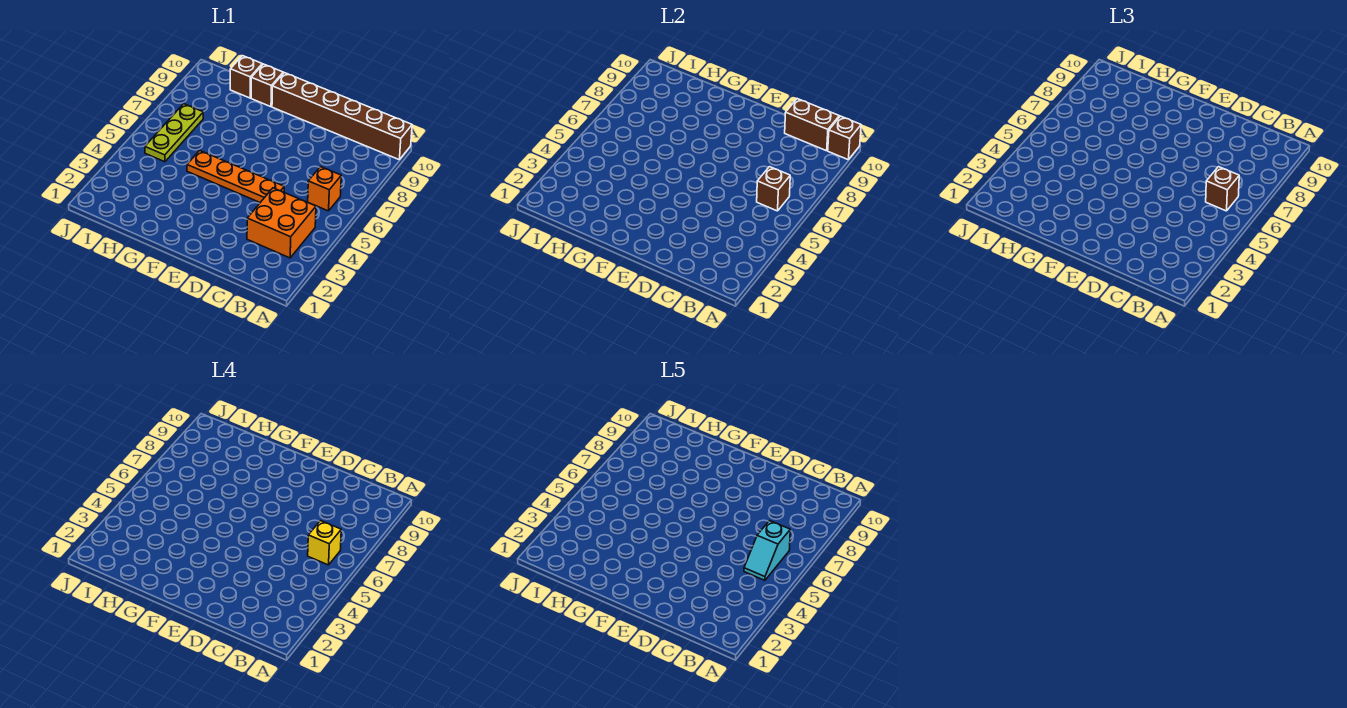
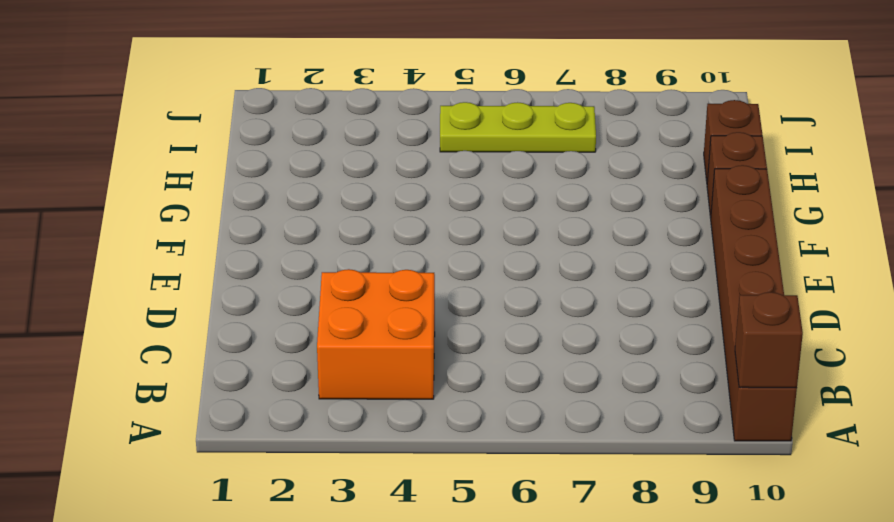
none -> orange brick B6 level 1
none -> orange plate D5:G5 level 1
none -> brown brick B6 level 2

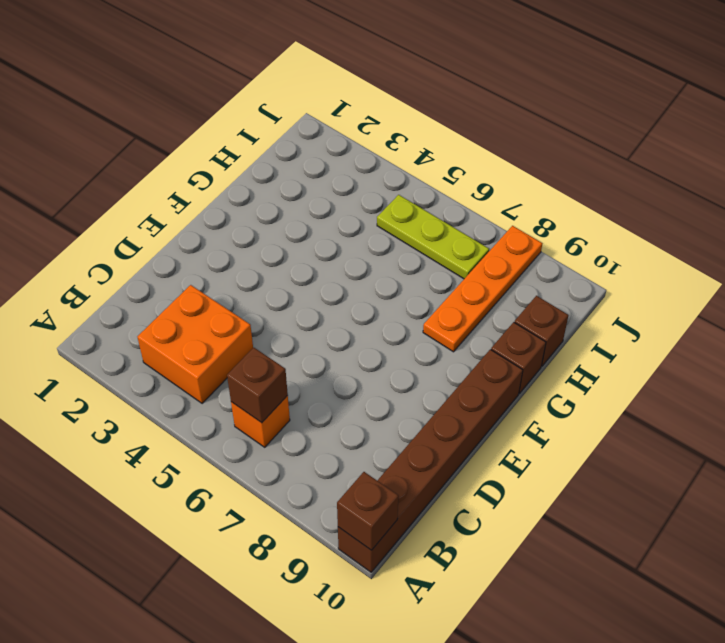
orange plate G8:J8 level 1 -> orange plate D5:G5 level 1
none -> brown brick B10:C10 level 2
none -> brown brick B6 level 3
none -> yellow brick B6 level 4

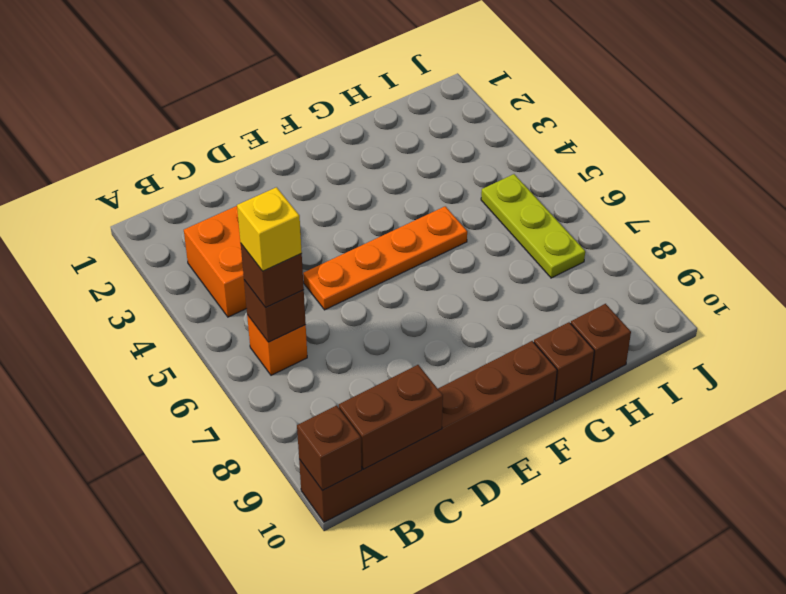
none -> cyan slope B5:B6 level 5 top 6

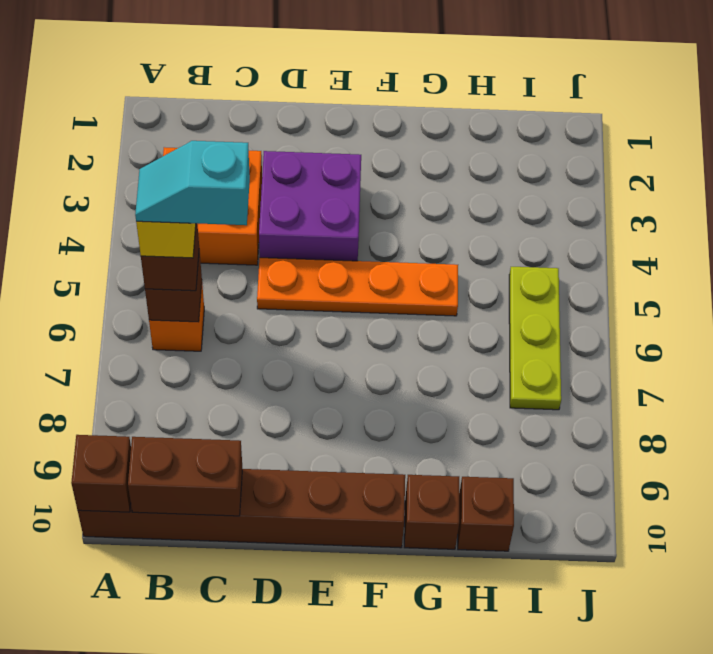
cyan slope B6:C6 level 5 top C -> cyan slope B5:B6 level 5 top 6
purple brick D3:E4 level 1 -> none

